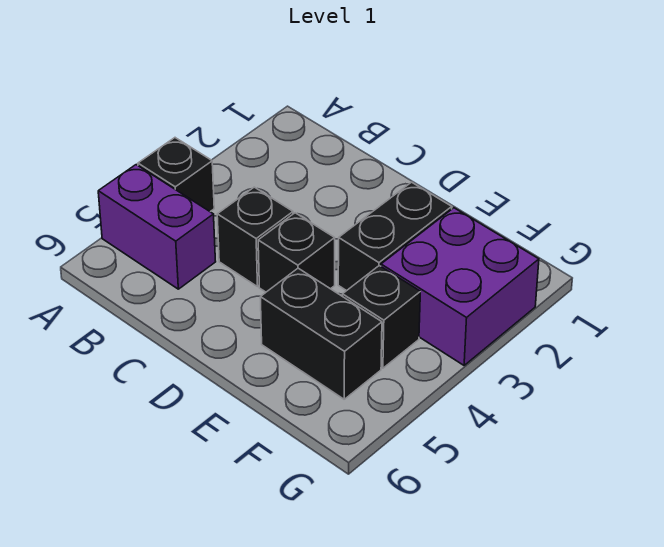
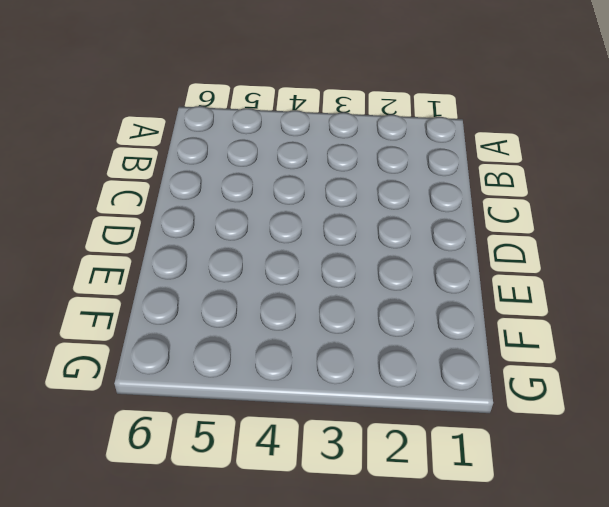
none -> black brick A4 level 1
none -> purple brick A5:B5 level 1

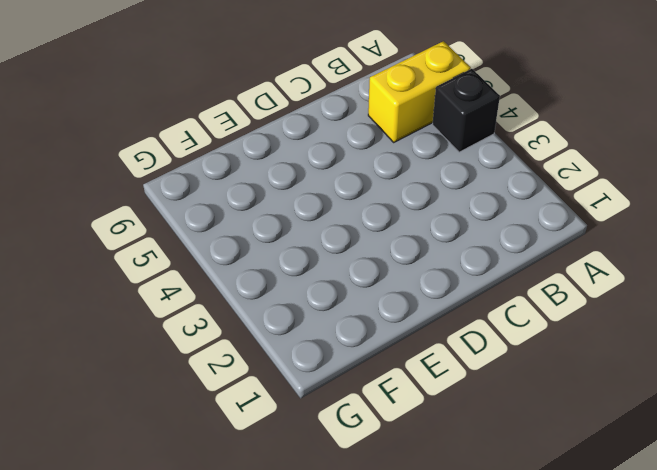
yellow brick A5:B5 level 1 -> purple brick A5:B5 level 1
none -> black brick C4 level 1
none -> black brick D4 level 1

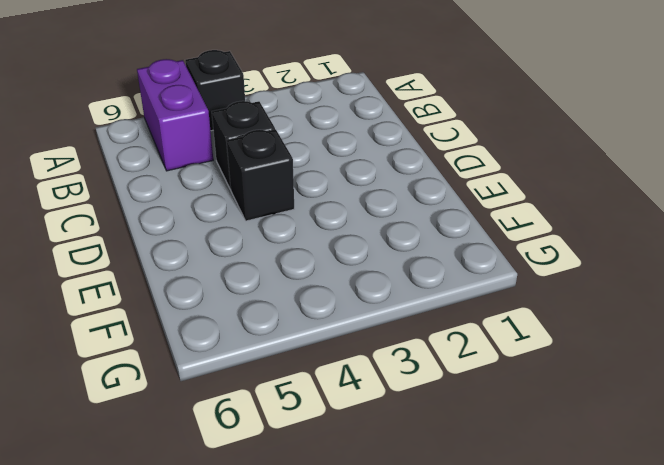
none -> black brick E2:E3 level 1
none -> black brick E5:F5 level 1

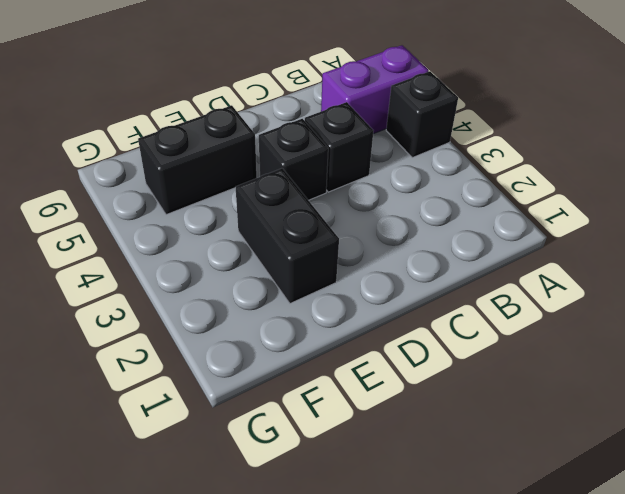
none -> purple brick F2:G3 level 1
none -> black brick F4 level 1

